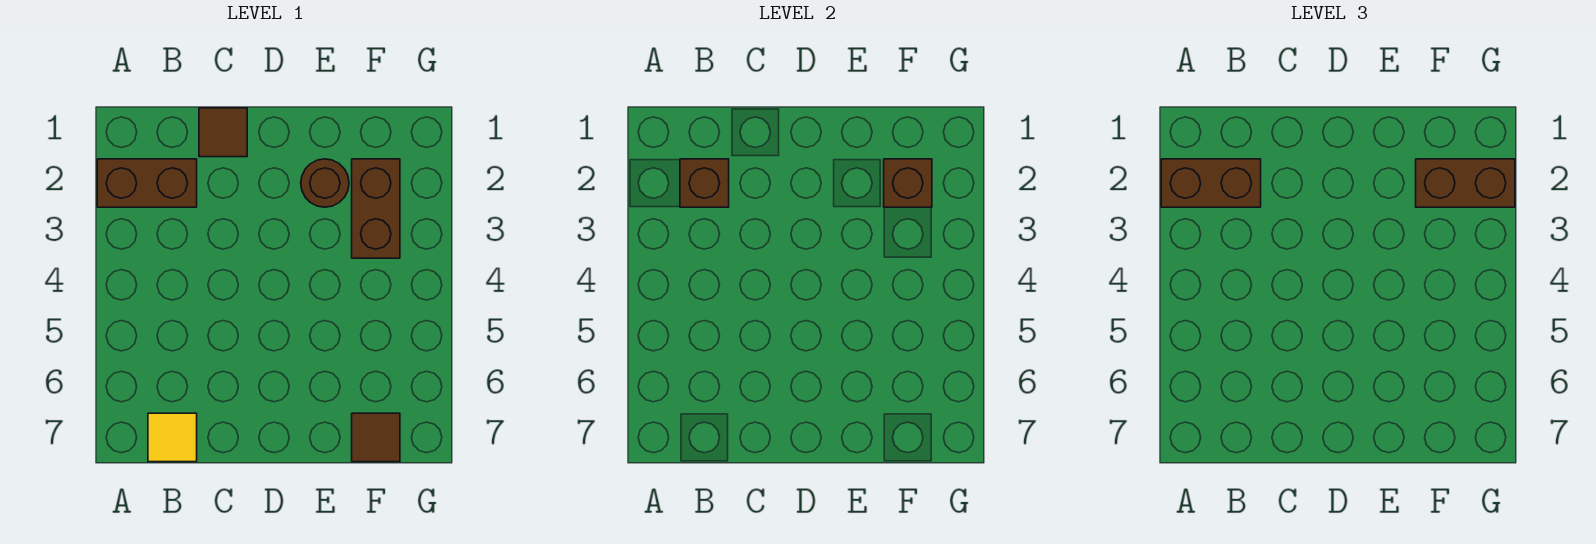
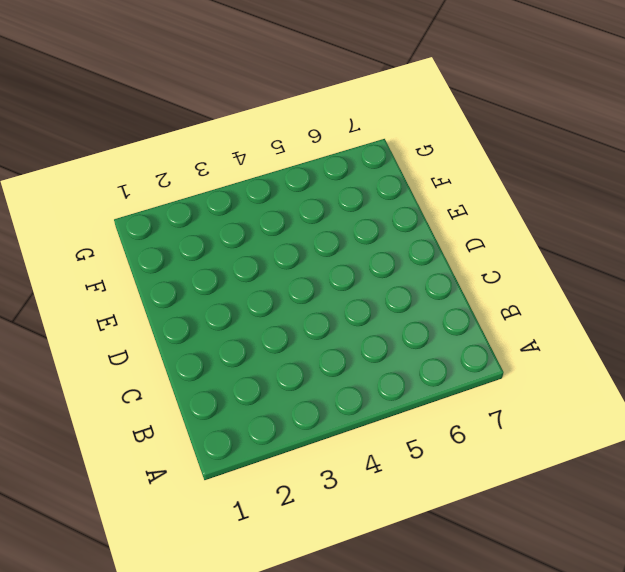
none -> brown brick A2:B2 level 1
none -> yellow tile B7 level 1

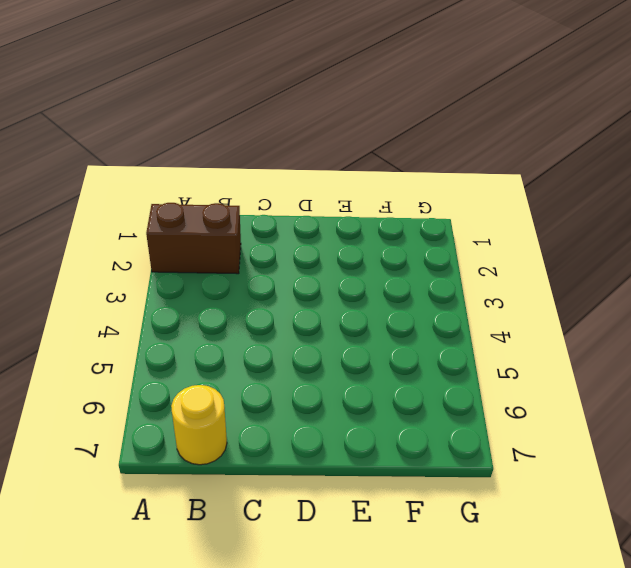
yellow round brick B7 level 1 -> yellow tile B7 level 1
none -> brown tile C1 level 1
none -> brown round brick E2 level 1

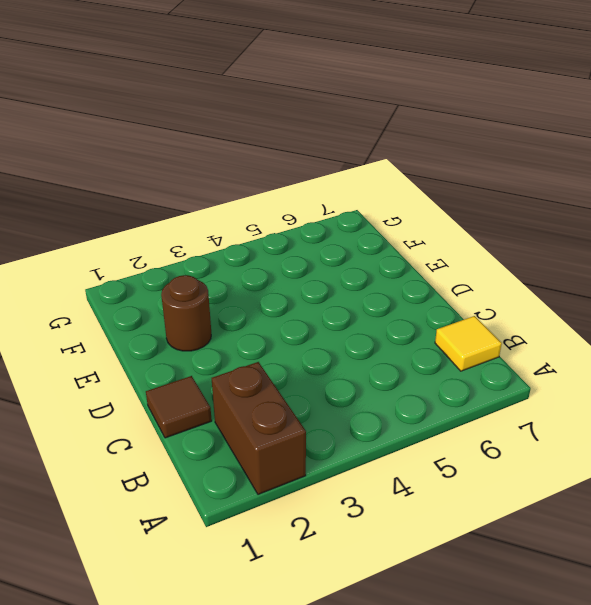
none -> brown brick F2:F3 level 1
none -> brown tile F7 level 1

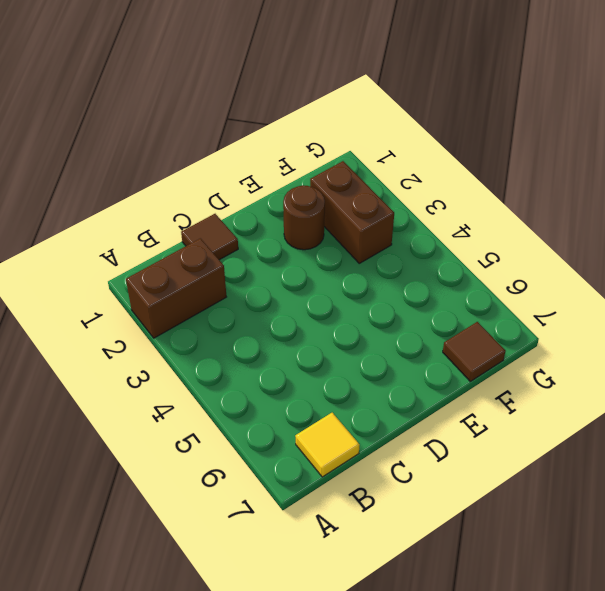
none -> brown brick B2 level 2
none -> brown brick F2 level 2

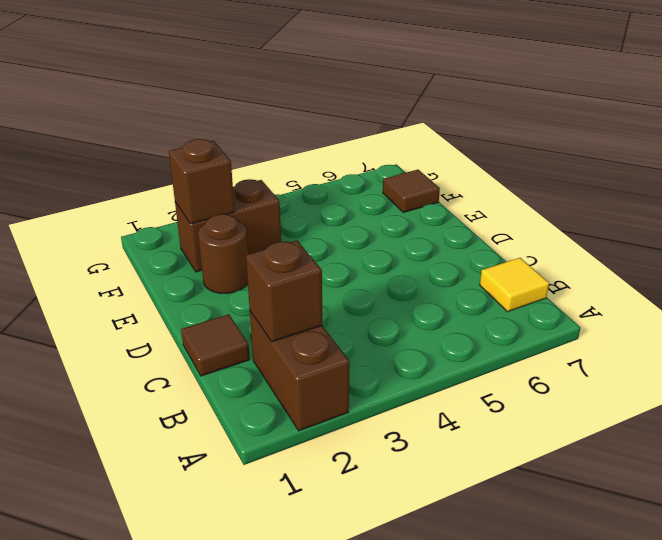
none -> brown brick A2:B2 level 3
none -> brown brick F2:G2 level 3

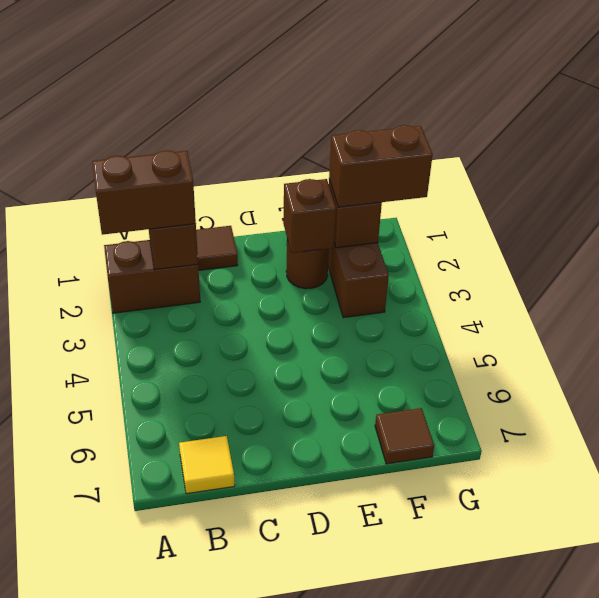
brown brick E2 level 2 -> none

